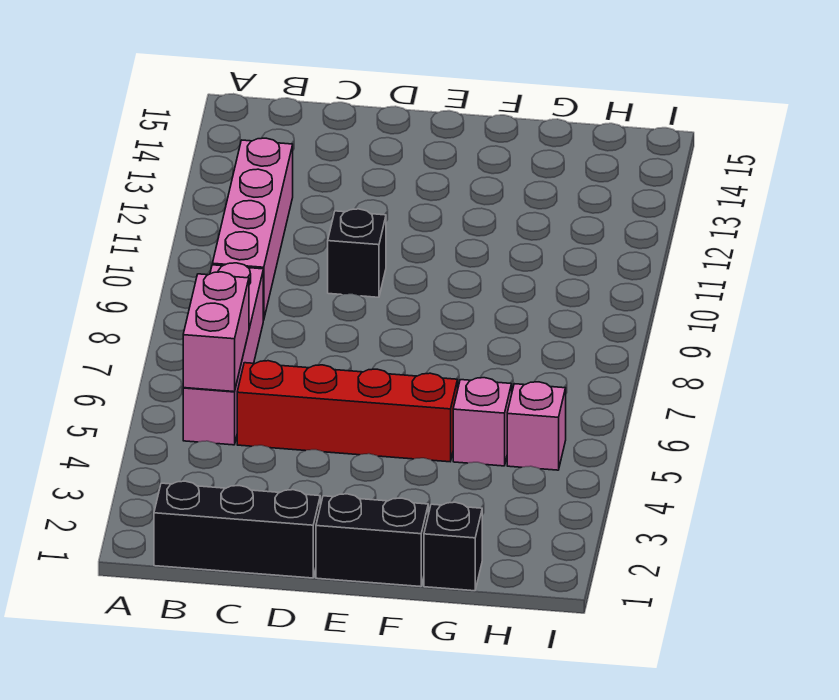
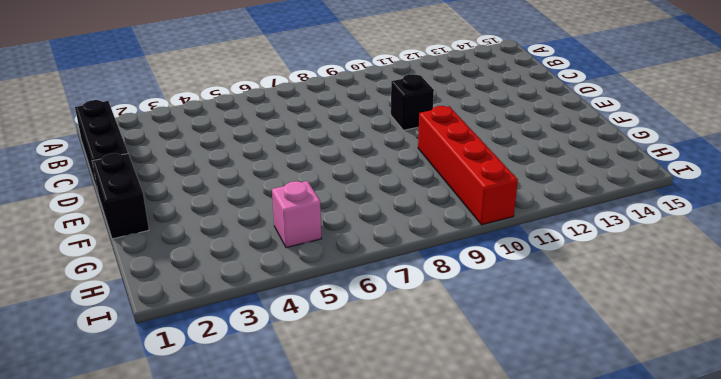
red brick F10:I10 level 1 -> red brick C5:F5 level 1
none -> pink brick B5:B8 level 1
none -> pink brick B9:B12 level 1

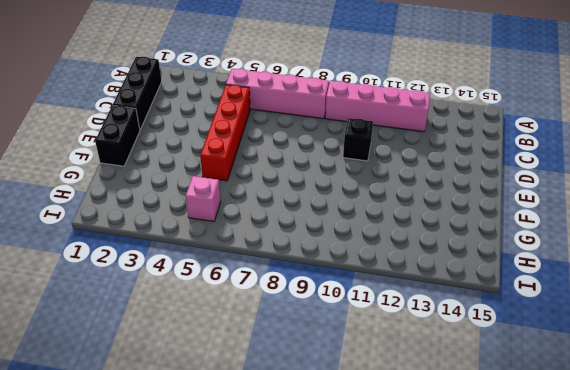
none -> black brick G1 level 1
none -> pink brick G5 level 1

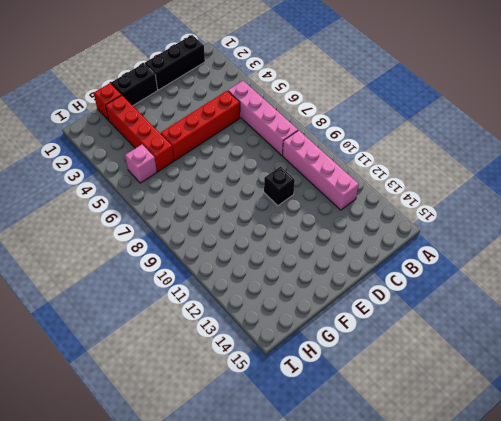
red brick G1 level 1 -> black brick G1 level 1
red brick G2:G5 level 1 -> pink brick G5 level 1
none -> pink brick B5:B6 level 2

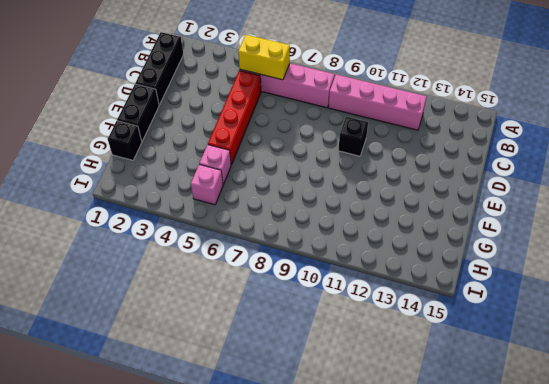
yellow brick B5:B6 level 2 -> pink brick B5:B6 level 2

